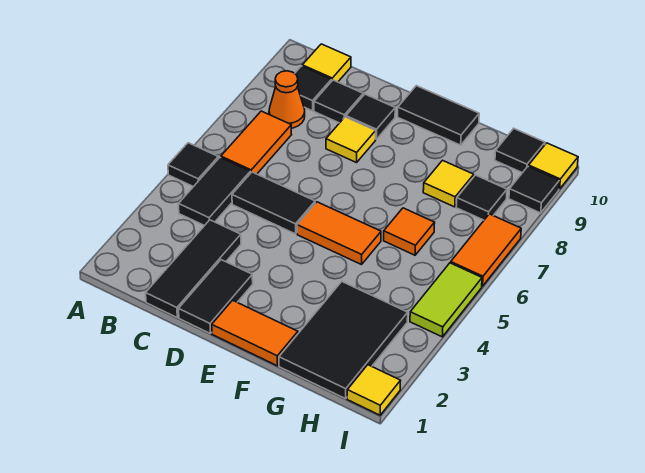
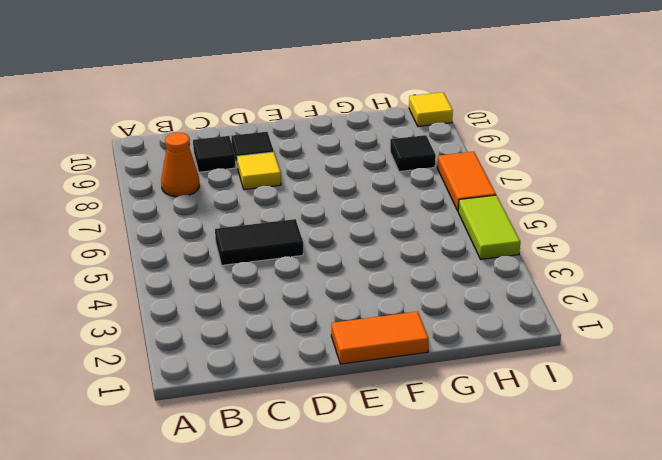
none -> black tile A5 level 1
none -> black tile B4:B5 level 1
none -> orange tile B6:B7 level 1

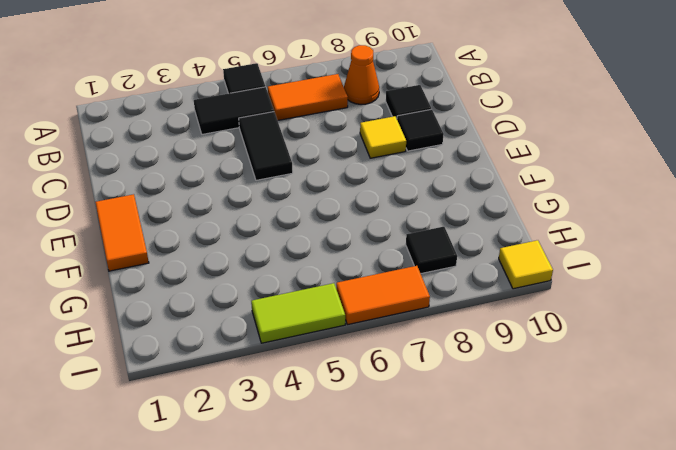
none -> black tile B9 level 1
none -> yellow tile B10 level 1
none -> black tile C1:C3 level 1

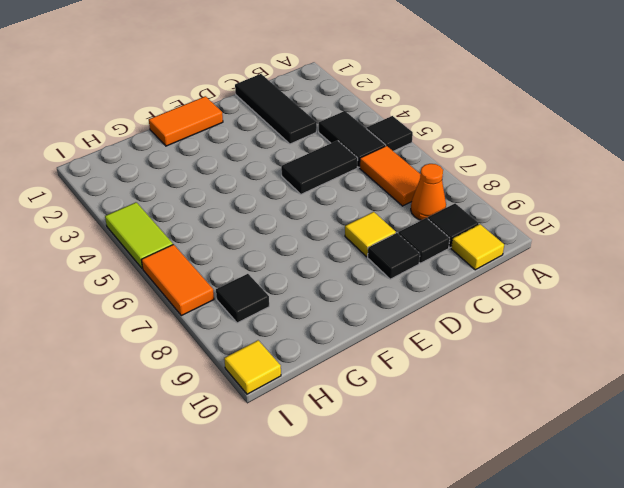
none -> black tile D1:D2 level 1
none -> orange tile E5:F5 level 1
none -> black tile E10:F10 level 1

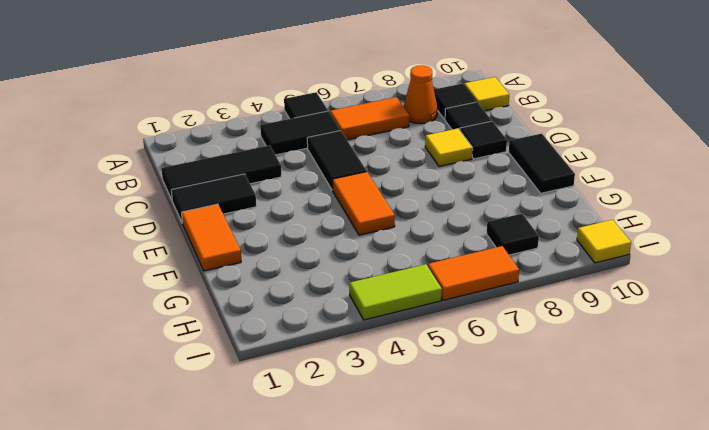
none -> black tile G1:H3 level 1
none -> orange tile G6 level 1
none -> yellow tile G8 level 1

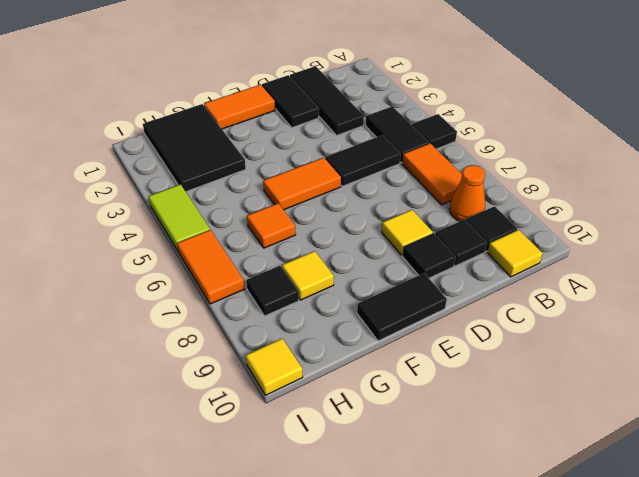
none -> black tile H10 level 1
none -> yellow tile I1 level 1
none -> black tile I9 level 1

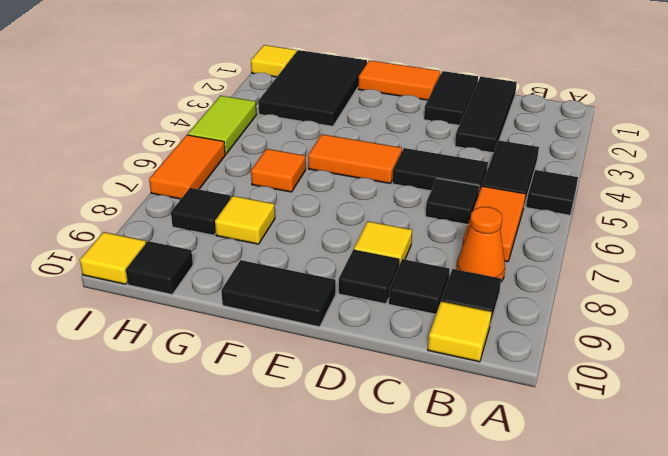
black tile C6 level 1 -> black tile I9 level 1

